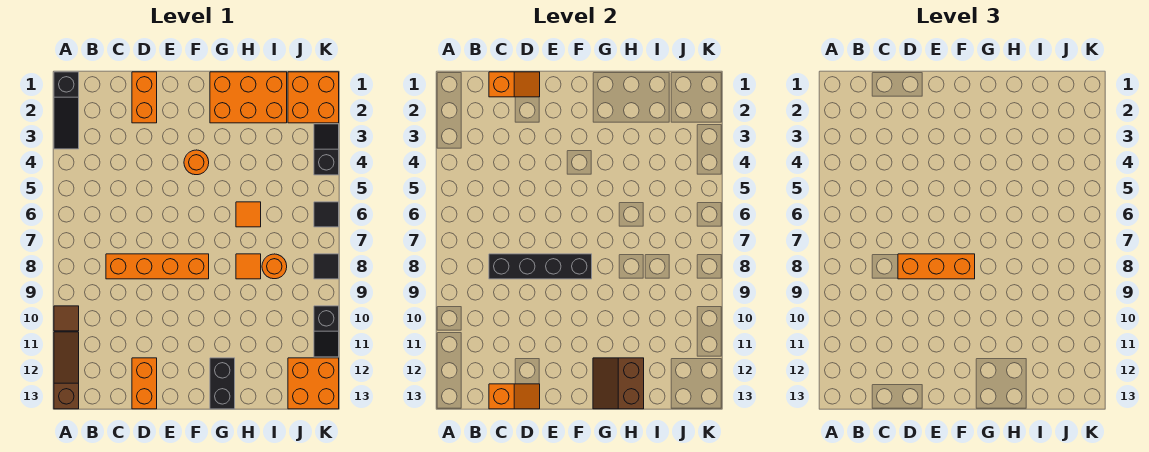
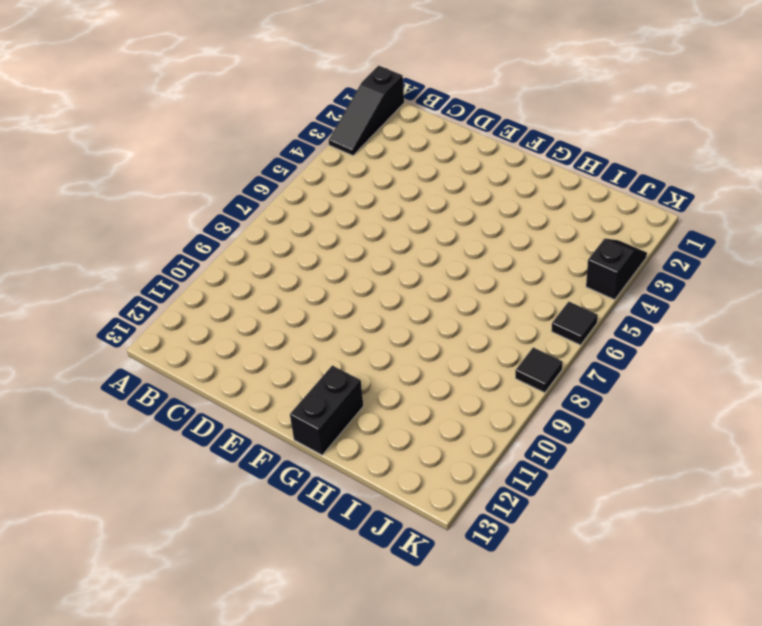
none -> brown tile A10 level 1
none -> brown slope A11:A13 level 1 top 13
none -> orange brick C8:F8 level 1

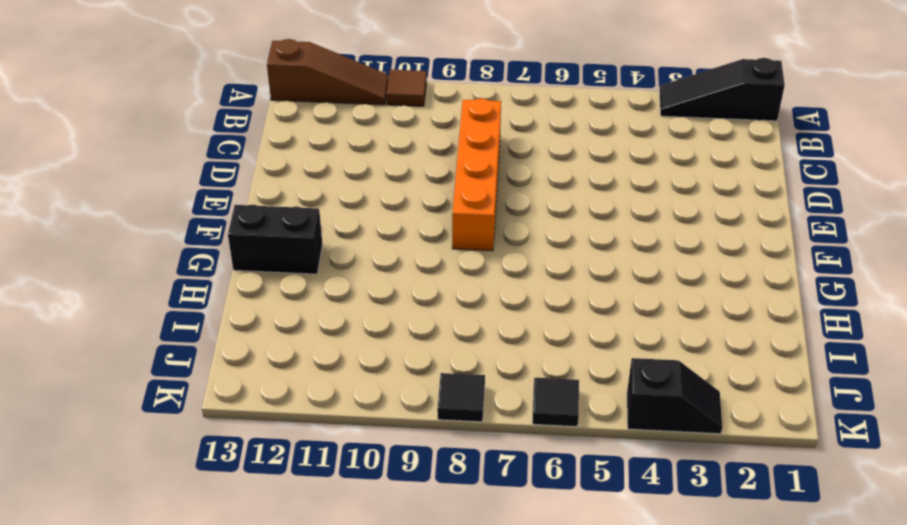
none -> orange brick D1:D2 level 1
none -> orange brick D12:D13 level 1
none -> orange round brick F4 level 1

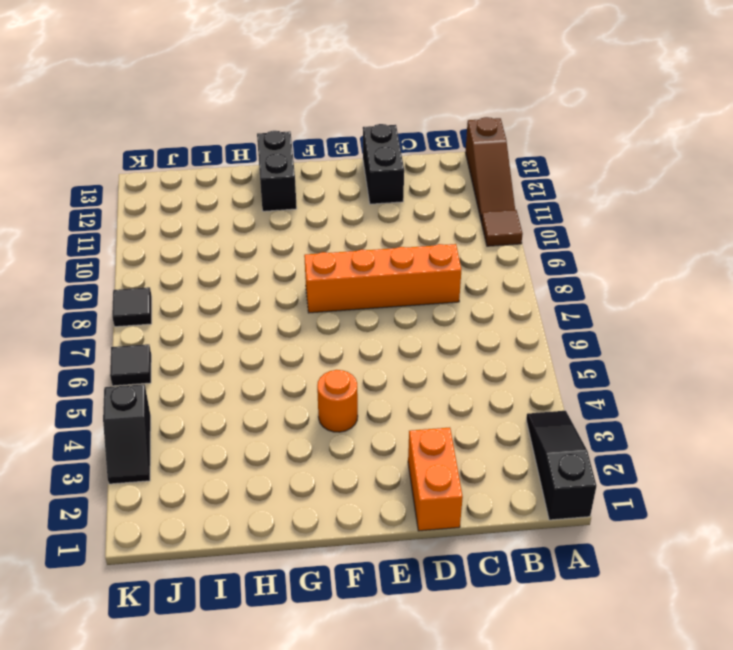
black brick D12:D13 level 1 -> orange brick D12:D13 level 1
none -> orange brick G1:I2 level 1
none -> orange tile H6 level 1
none -> orange tile H8 level 1

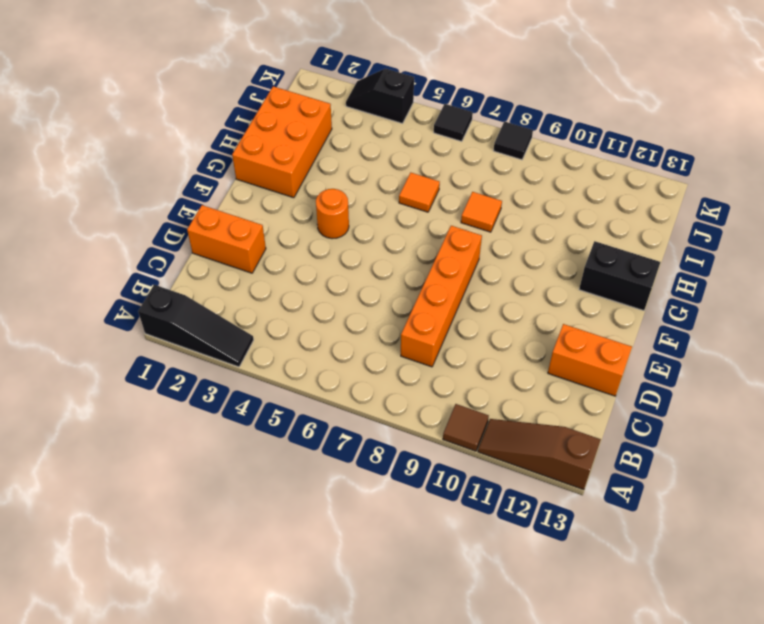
none -> orange round brick I8 level 1
none -> orange brick J1:K2 level 1
none -> orange brick J12:K13 level 1

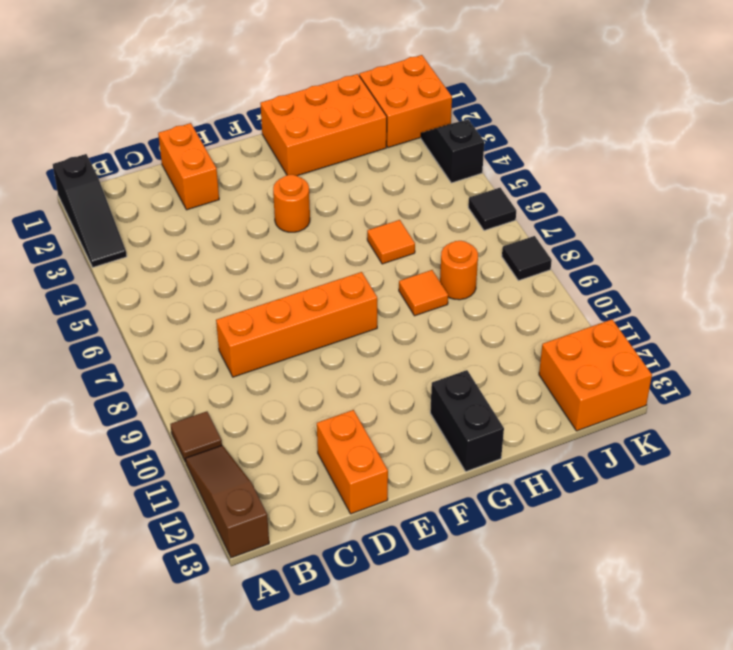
none -> black slope K10:K11 level 1 top 10
none -> orange slope C1:D1 level 2 top C
none -> black brick C8:F8 level 2

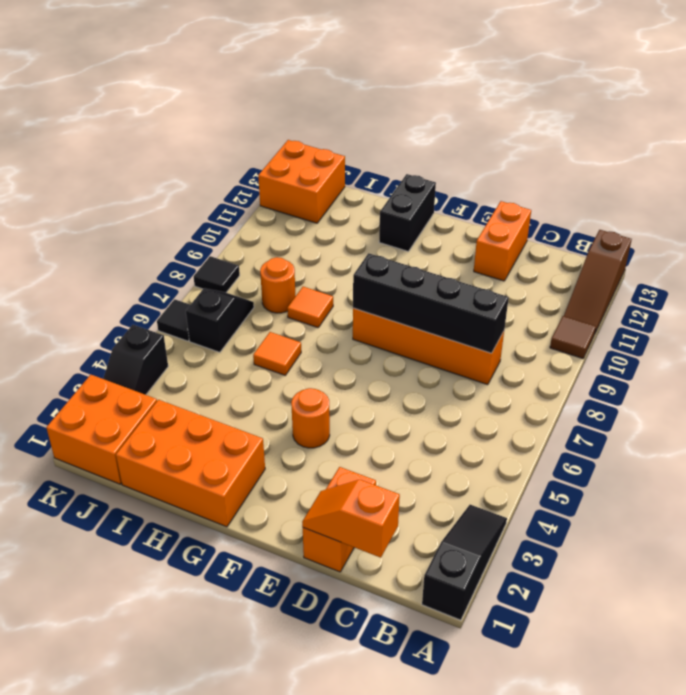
black slope J6:J7 level 1 top 6 -> black slope K10:K11 level 1 top 10
none -> orange slope C13:D13 level 2 top C
none -> brown slope G12:H13 level 2 top H
none -> orange brick D8:F8 level 3

